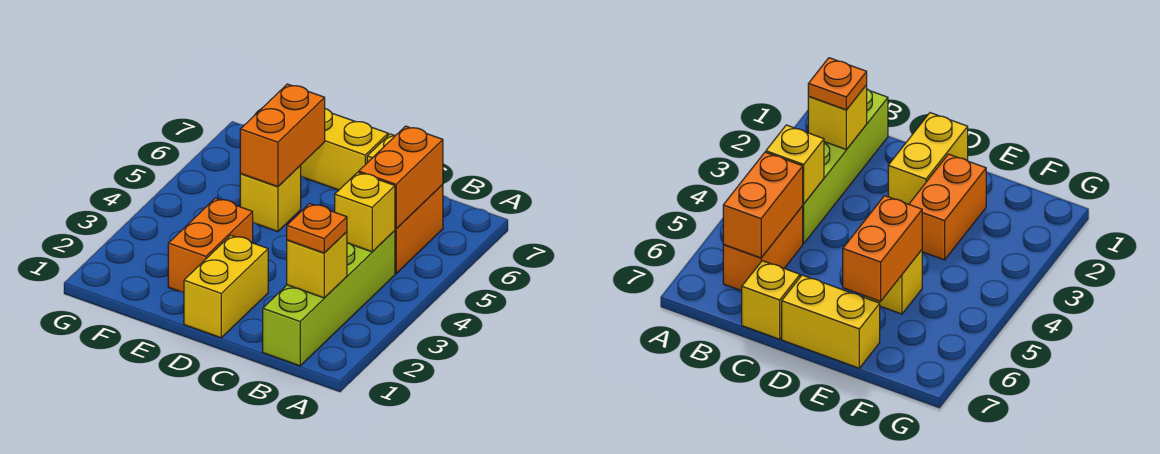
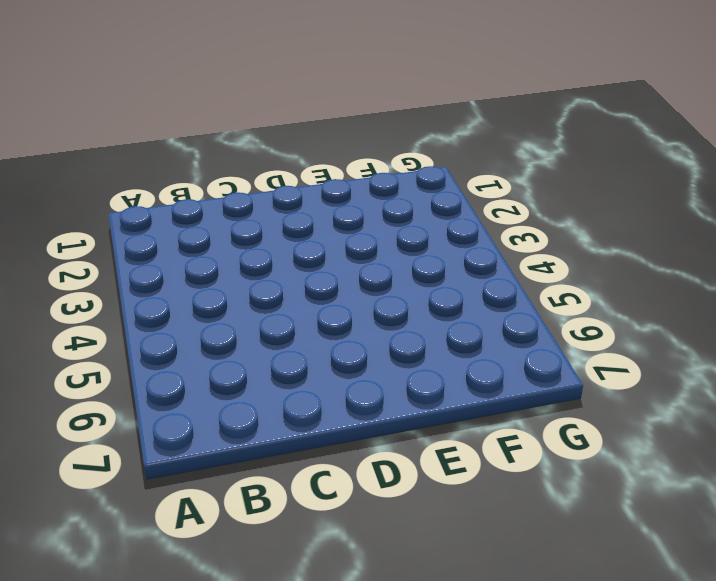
none -> lime brick B1:B4 level 1
none -> orange brick B5:B6 level 1
none -> yellow brick C7 level 1

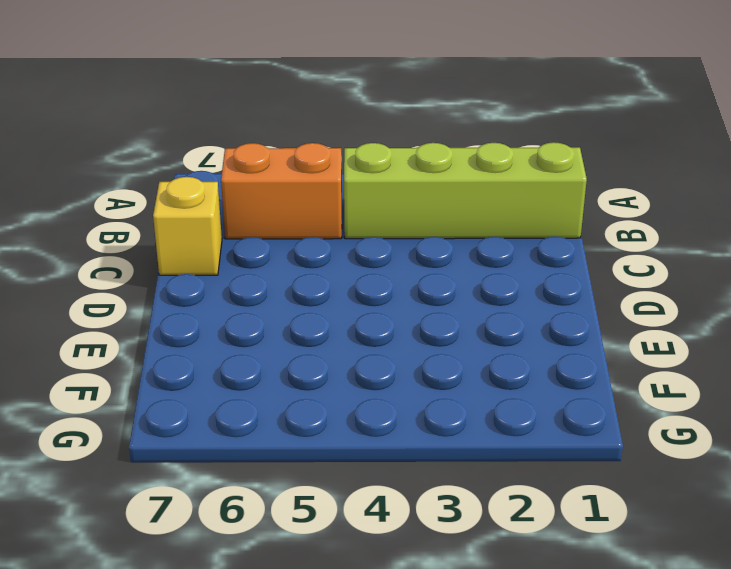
none -> yellow brick D1:D2 level 1
none -> yellow brick D7:E7 level 1
none -> orange brick E2:E3 level 1

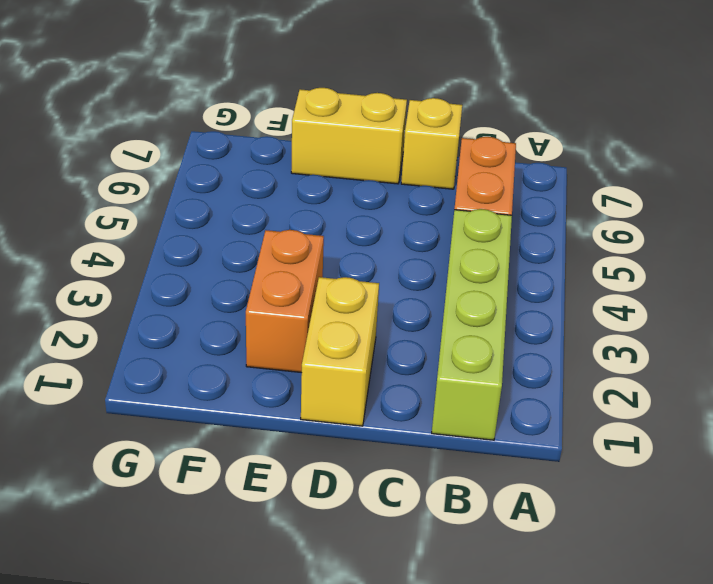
none -> yellow brick E5 level 1
none -> yellow brick B2 level 2
none -> yellow brick B4 level 2

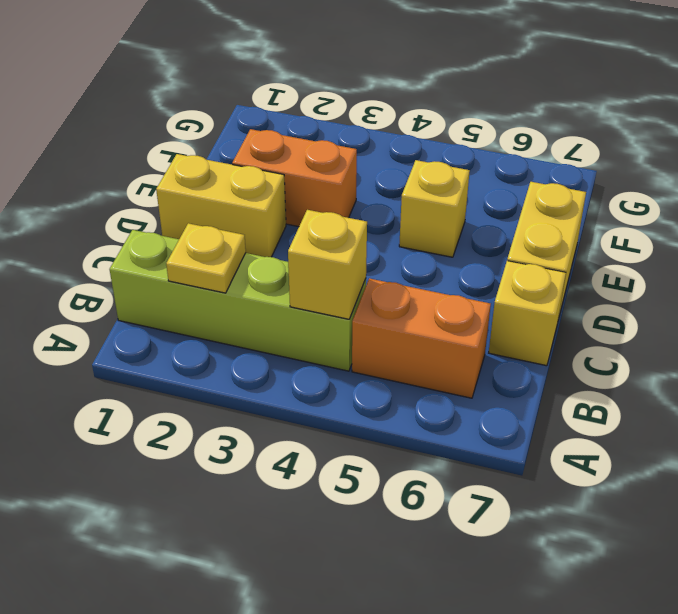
yellow plate B2 level 2 -> yellow brick B2 level 2
none -> orange brick B5:B6 level 2
none -> orange brick E5:E6 level 2
none -> orange plate B2 level 3

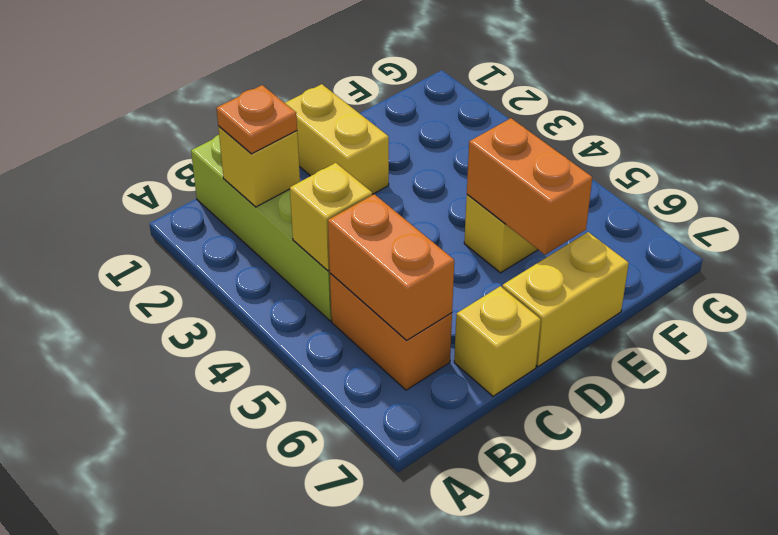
none -> orange brick E2:E3 level 1

